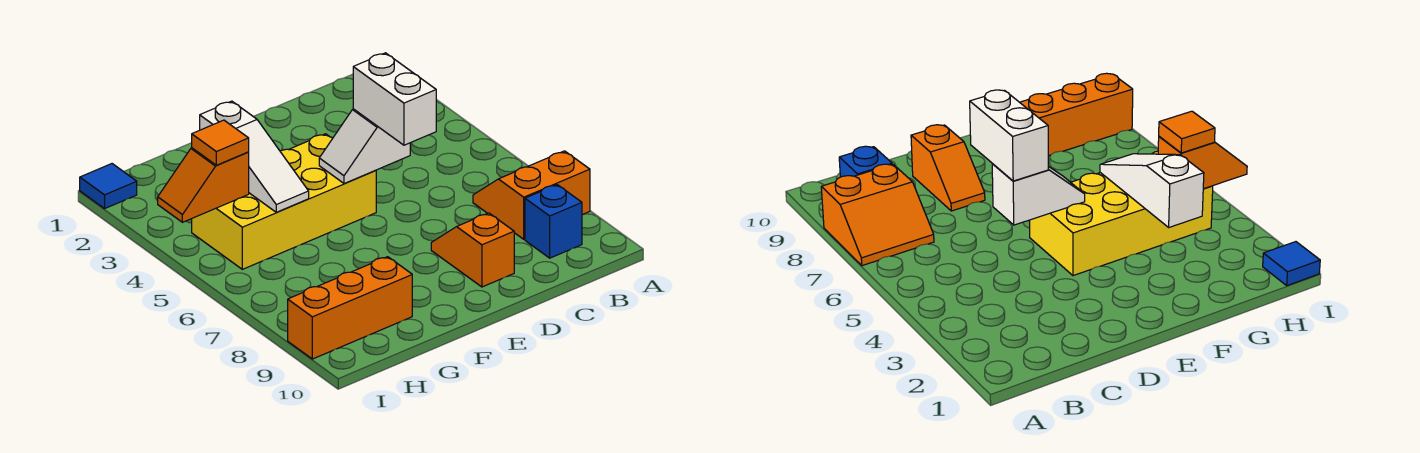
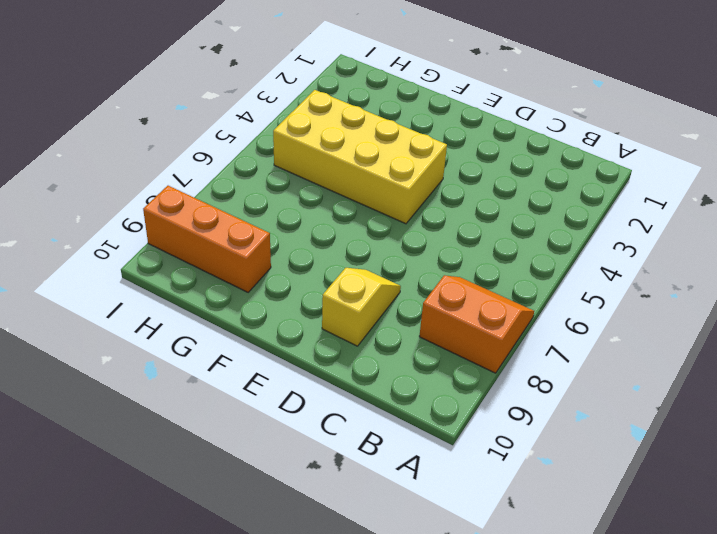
yellow slope D8:D9 level 1 top 9 -> orange slope D8:D9 level 1 top 9
none -> blue brick B9 level 1
none -> blue tile I1 level 1

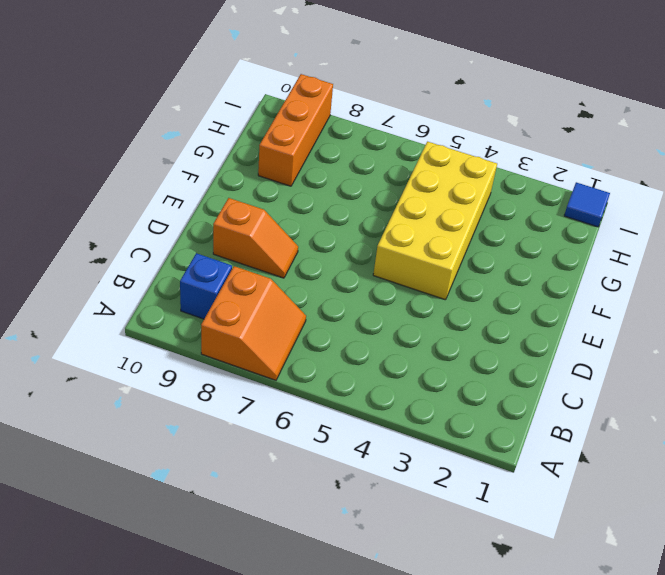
none -> white slope D5:E5 level 2 top D
none -> white slope G3:G5 level 2 top 3

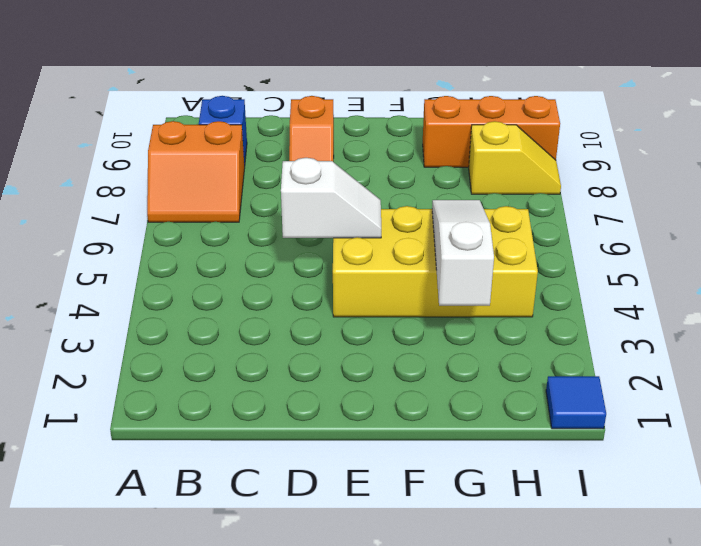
yellow slope H8:I8 level 1 top H -> none
none -> orange slope H4:I4 level 2 top H
none -> white brick D5:D6 level 3

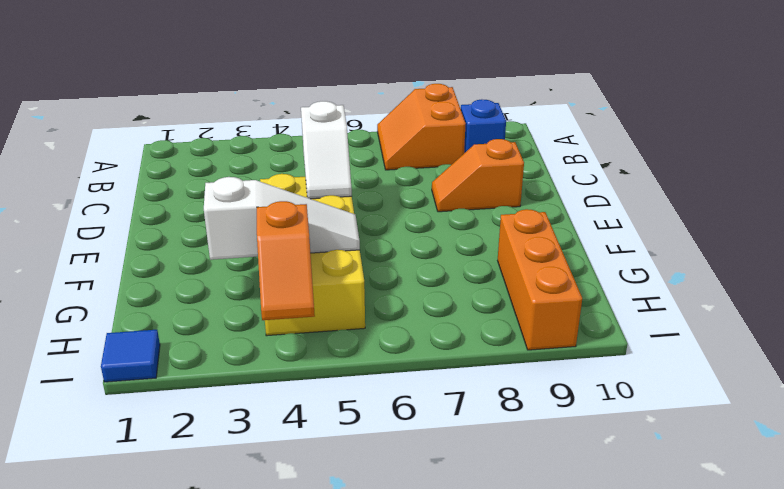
none -> white brick D5:D6 level 3
none -> orange tile H4 level 3

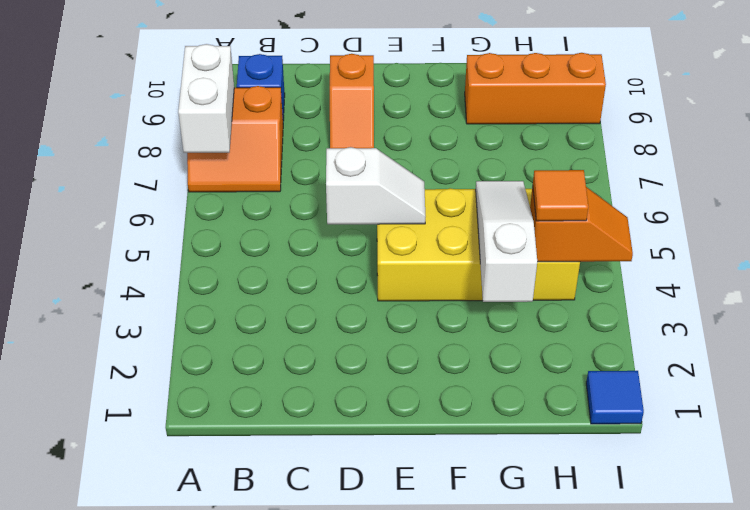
white brick A7:A8 level 2 -> white brick D5:D6 level 3

